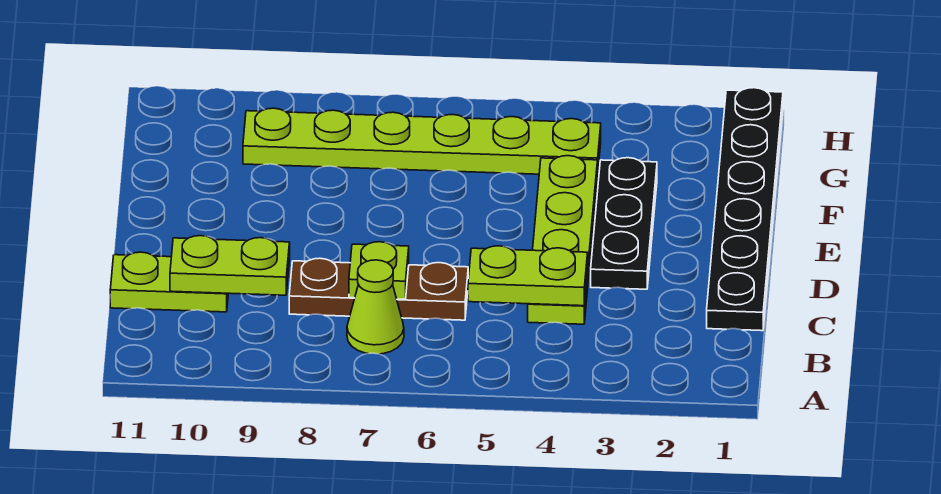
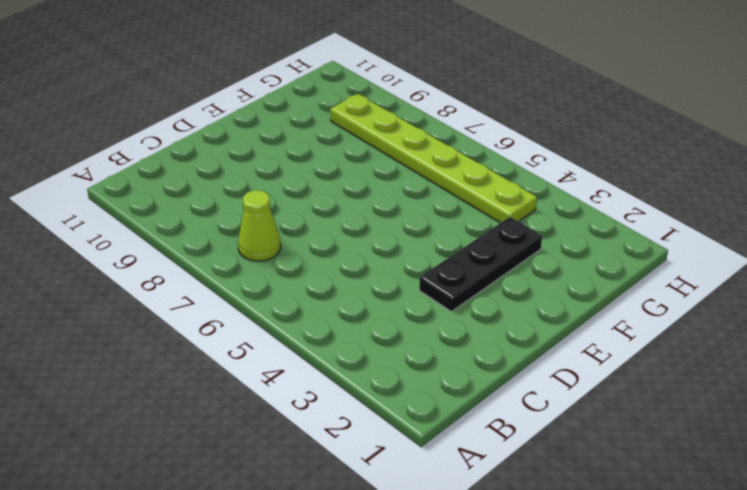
none -> black plate C1:H1 level 1
none -> lime plate C4:F4 level 1

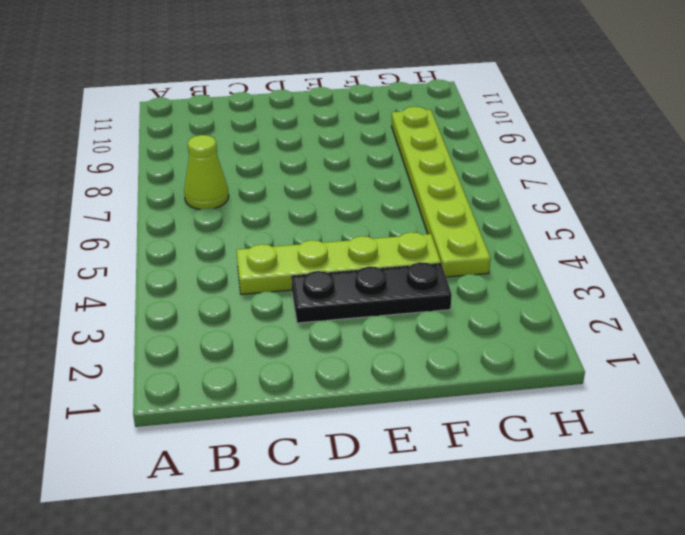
none -> black plate C1:H1 level 1
none -> brown plate C6:C8 level 1

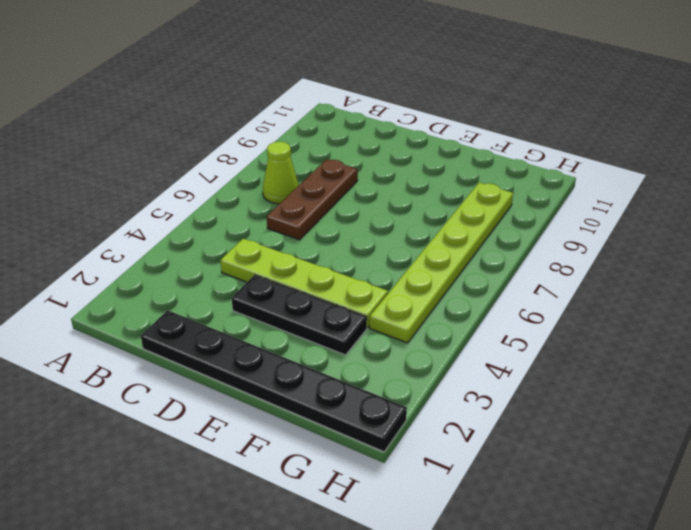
none -> lime plate C10:C11 level 1
none -> lime plate C4:C5 level 2

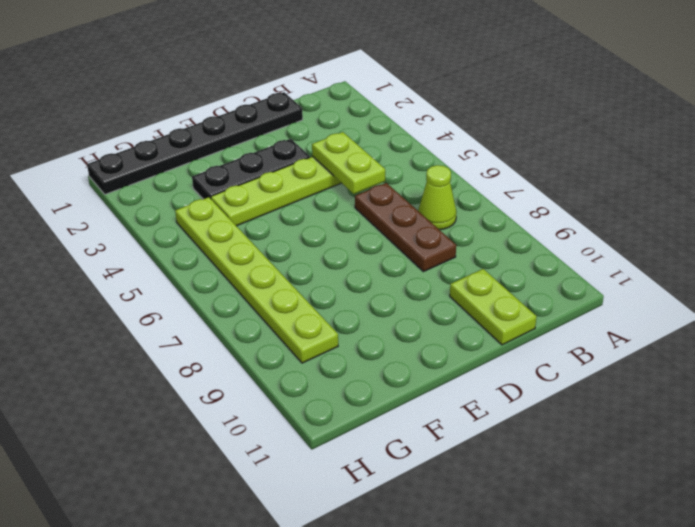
none -> lime plate C7 level 2
none -> lime plate C9:C10 level 2

